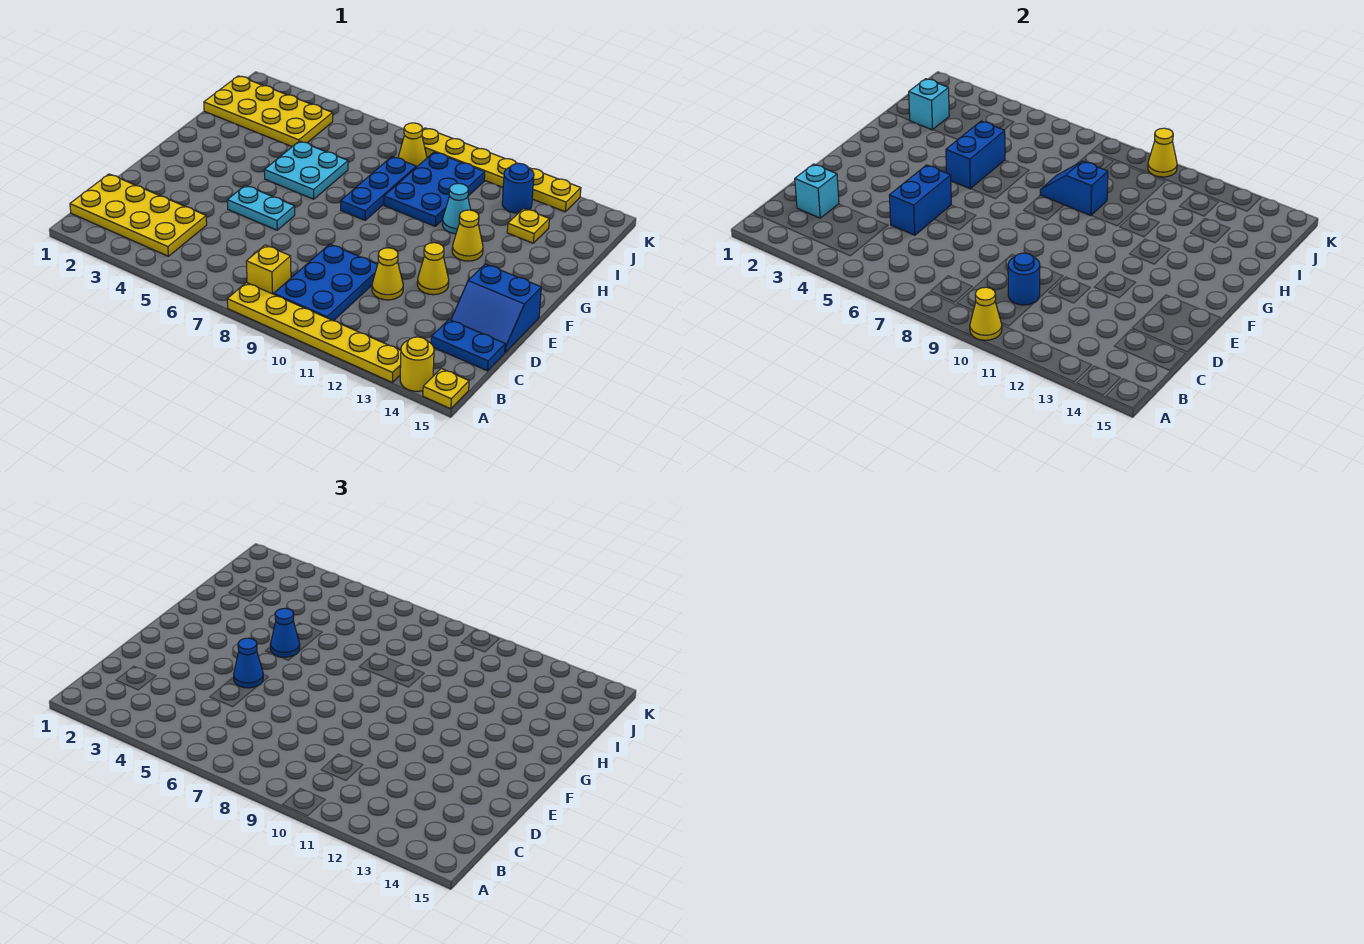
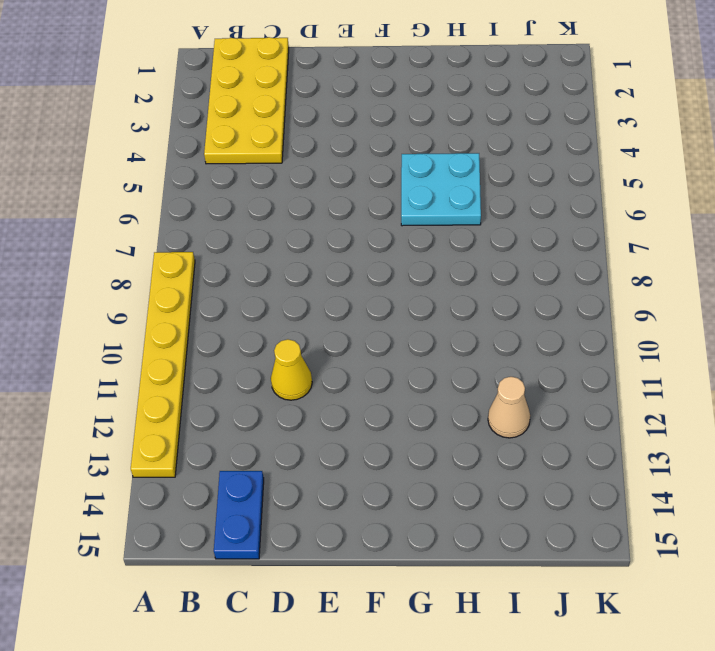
tan cone I12 level 1 -> none
none -> yellow round brick A14 level 1
none -> yellow plate A15 level 1
none -> yellow brick B8 level 1
none -> blue plate B9:D10 level 1

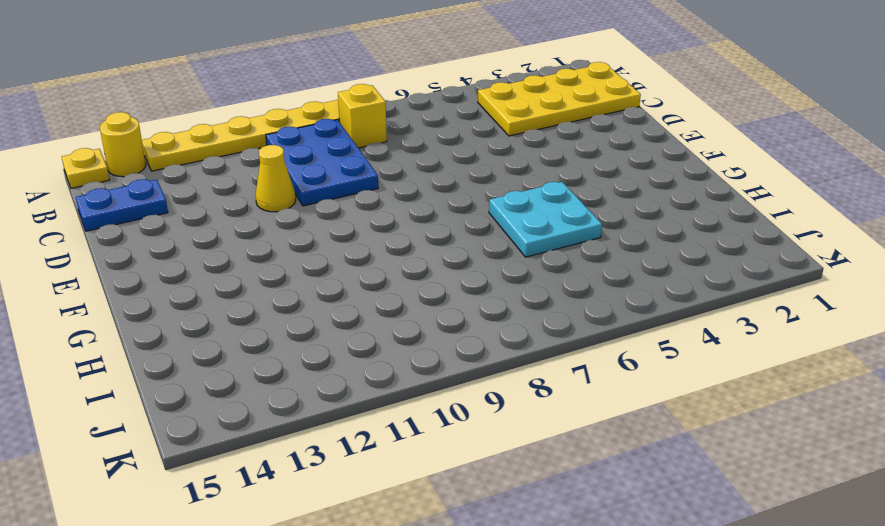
none -> blue slope D14:E15 level 1 top E
none -> cyan plate E5:E6 level 1
none -> yellow cone E12 level 1
none -> blue plate G8:I8 level 1

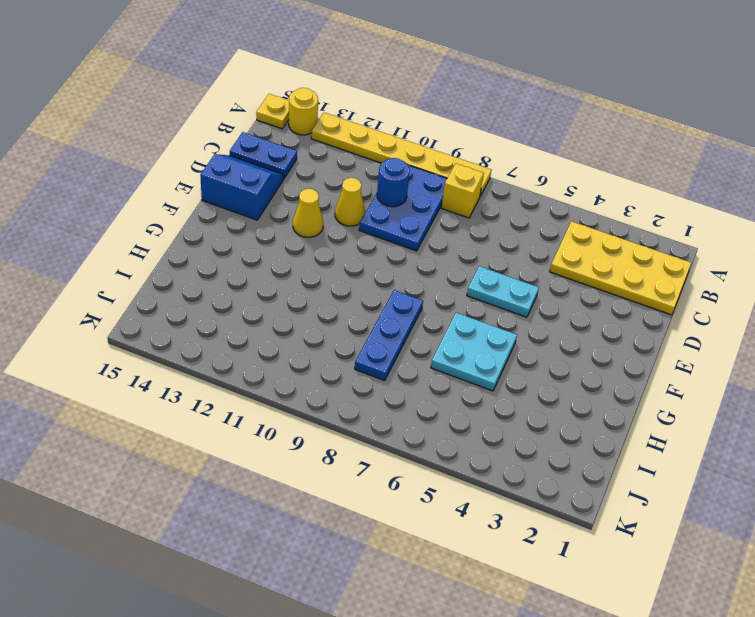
none -> yellow cone G12 level 1
none -> blue plate H9:J10 level 1
none -> cyan cone H11 level 1
none -> yellow plate I1:J4 level 1

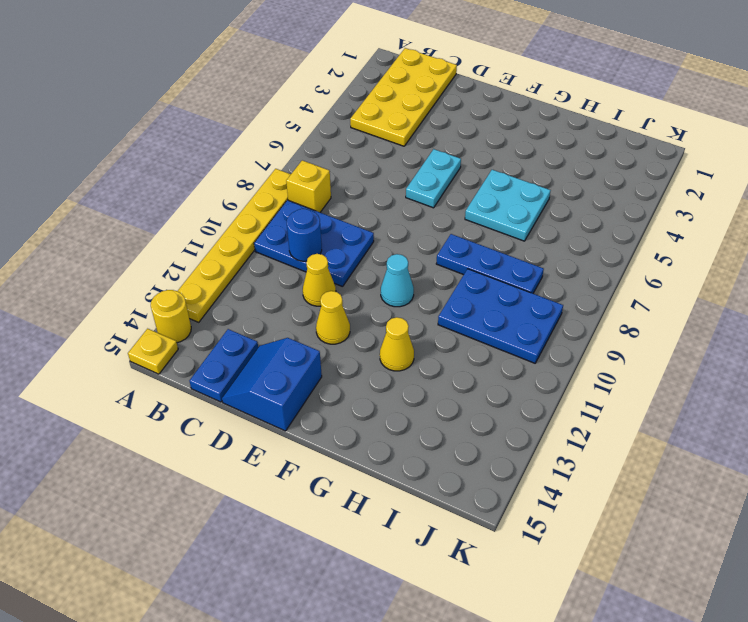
cyan cone F10 level 1 -> cyan cone H11 level 1
none -> yellow plate I1:J4 level 1
none -> yellow plate I13 level 1
none -> yellow cone J8 level 1
none -> blue round brick J12 level 1

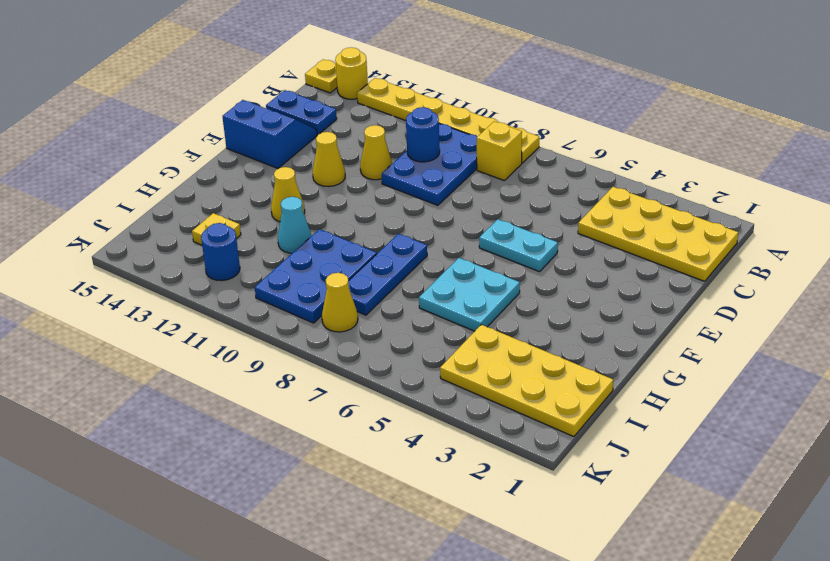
none -> yellow plate K8:K13 level 1
none -> yellow cone A10 level 2
none -> cyan brick C2 level 2
none -> blue brick D5:E5 level 2

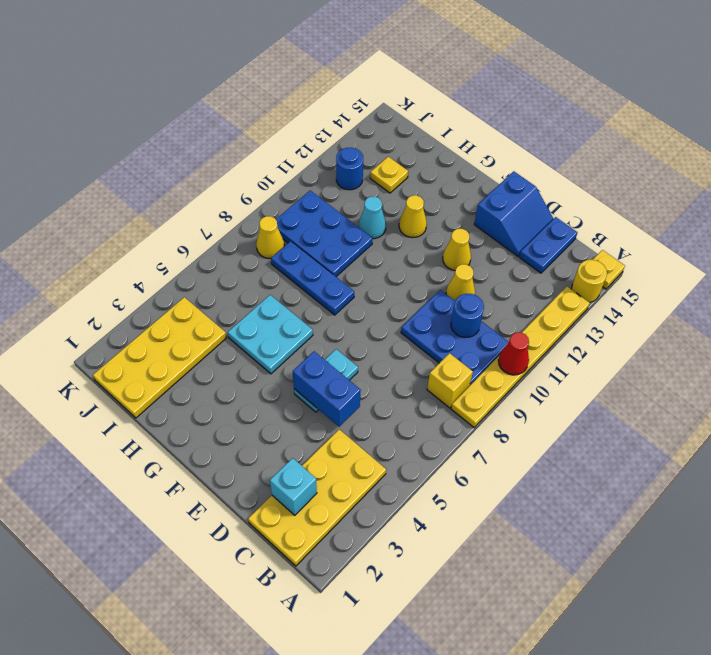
red cone A10 level 2 -> yellow cone A10 level 2
none -> yellow plate K8:K13 level 1
none -> blue brick G5:H5 level 2
none -> blue slope H8:H9 level 2 top 9
none -> cyan brick I2 level 2

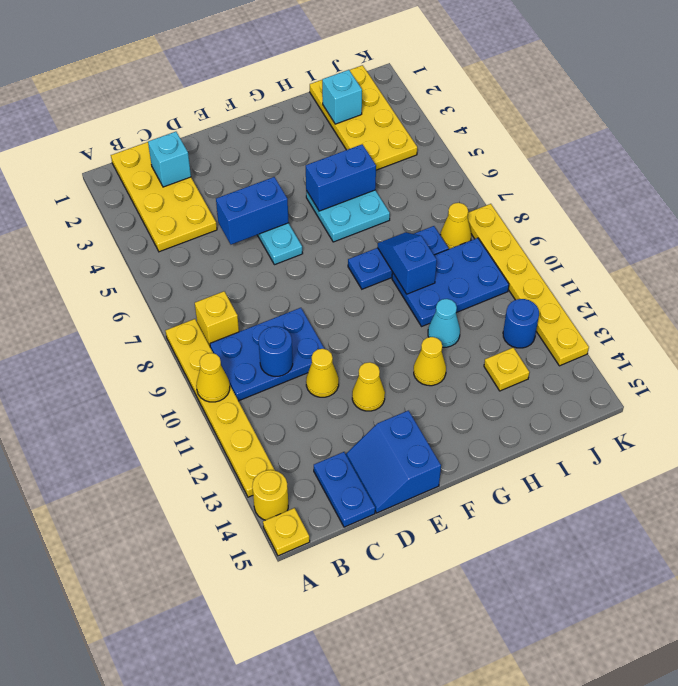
none -> yellow cone K10 level 2
none -> blue cone E5 level 3
none -> blue cone G5 level 3

